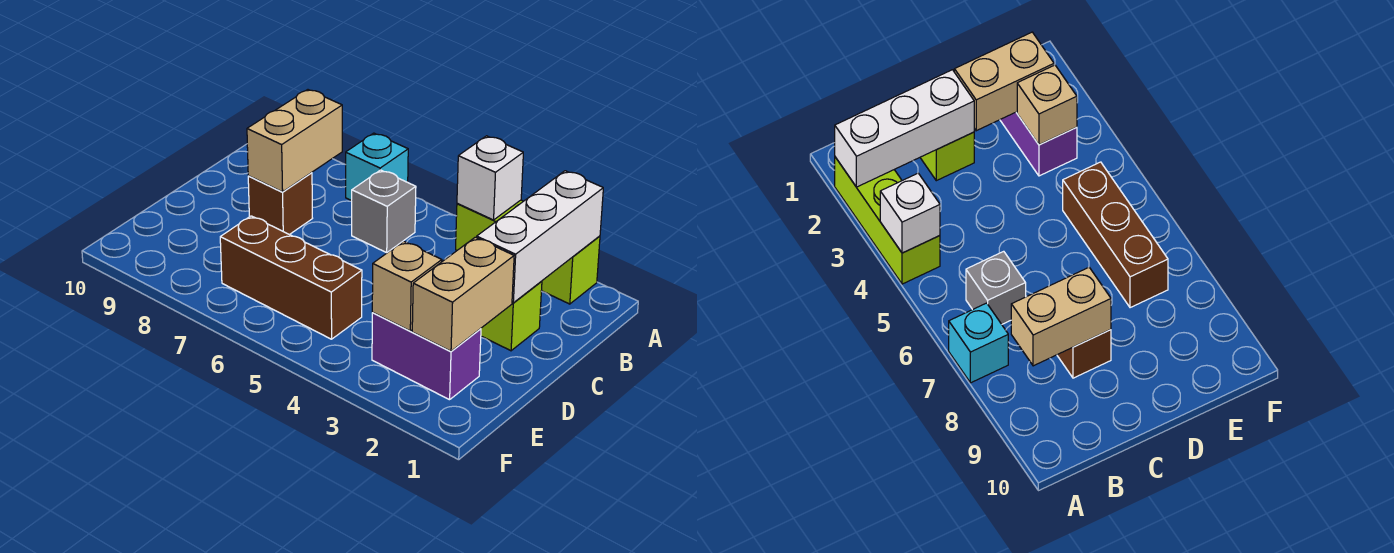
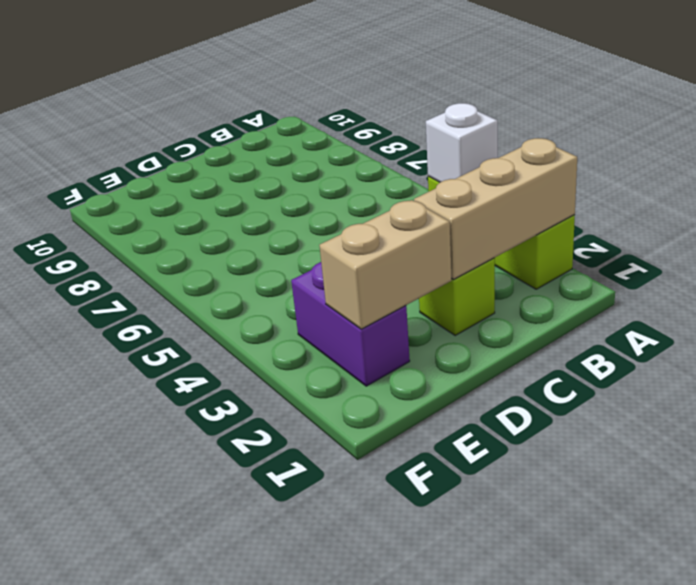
tan brick A2:C2 level 2 -> white brick A2:C2 level 2
none -> cyan brick A7 level 1
none -> grey brick B6 level 1
none -> brown brick C8 level 1

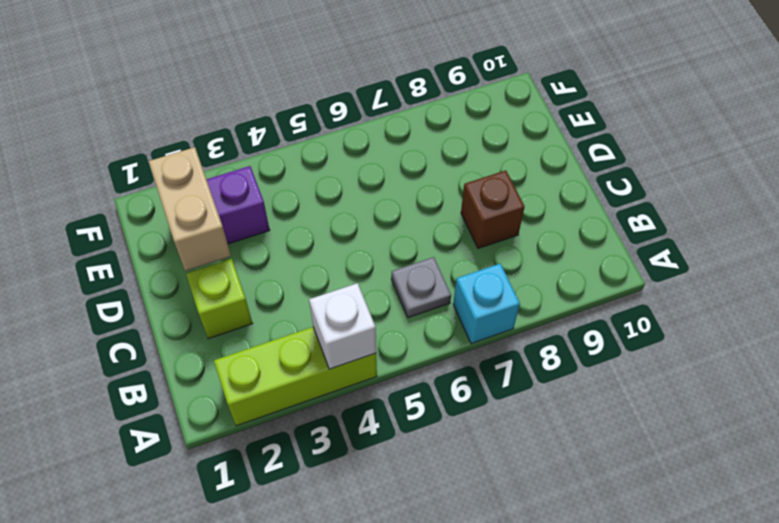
grey plate B6 level 1 -> grey brick B6 level 1
none -> brown brick E5:E7 level 1
none -> white brick A2:C2 level 2
none -> tan brick B8:C8 level 2

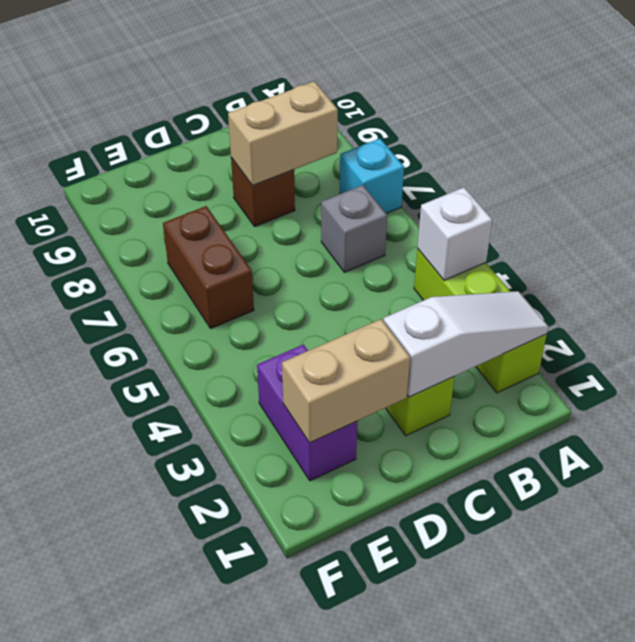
white slope A2:C2 level 2 top C -> white brick A2:C2 level 2
brown brick E6:E7 level 1 -> brown brick E5:E7 level 1
none -> tan brick E3 level 2

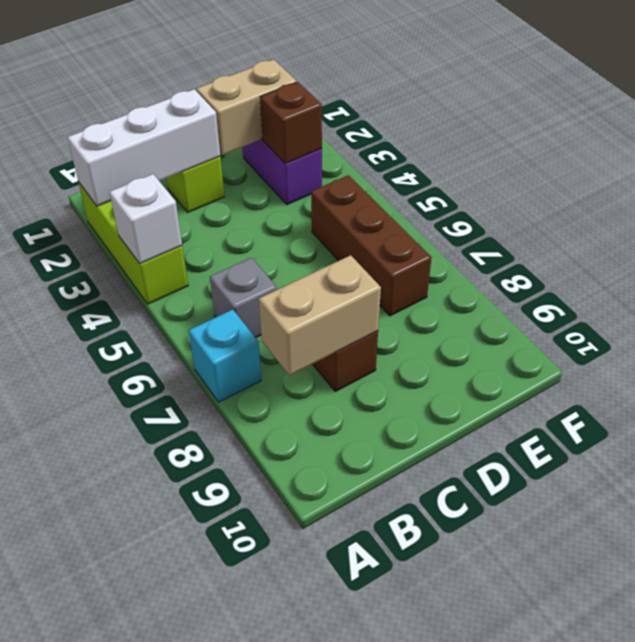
brown brick E3 level 2 -> tan brick E3 level 2

